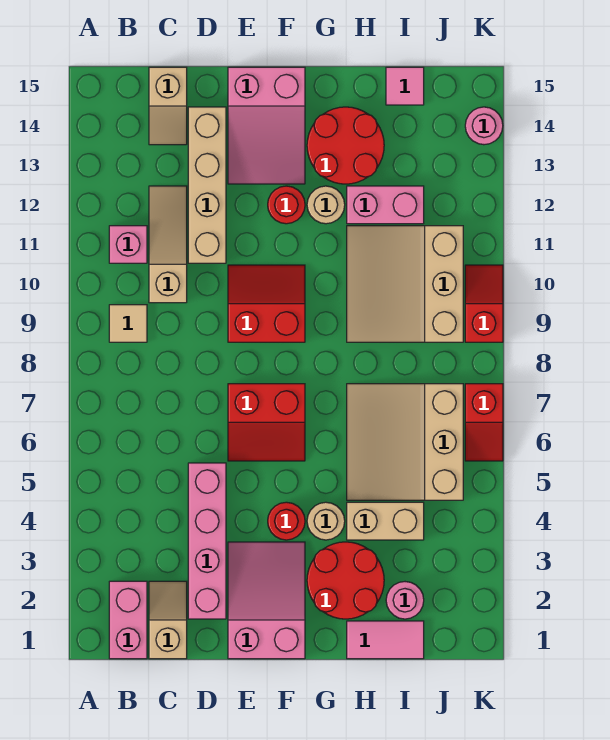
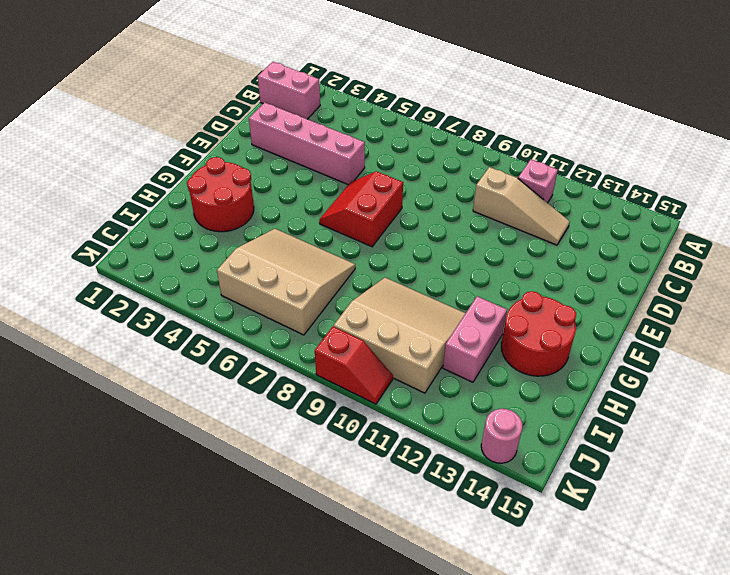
none -> tan tile B9 level 1
none -> tan slope C1:C2 level 1 top 1
none -> tan slope C14:C15 level 1 top 15

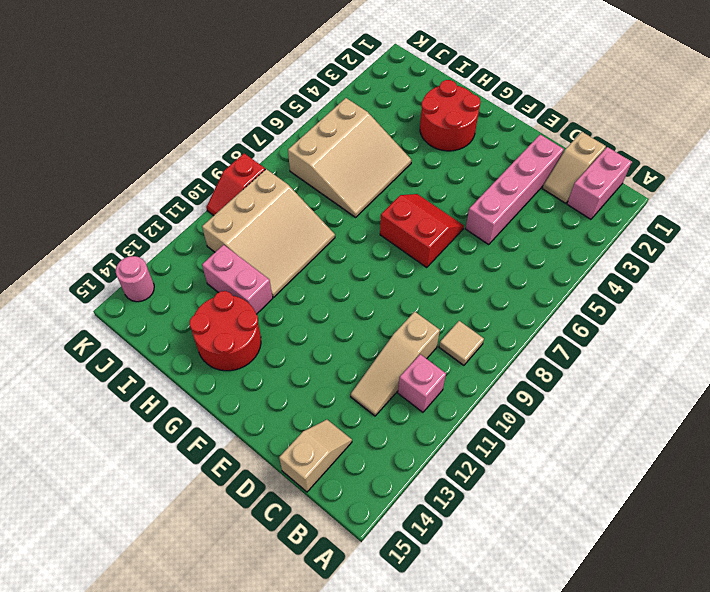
none -> tan brick D11:D14 level 1
none -> pink slope E1:F3 level 1 top 1
none -> red slope E9:F10 level 1 top 9

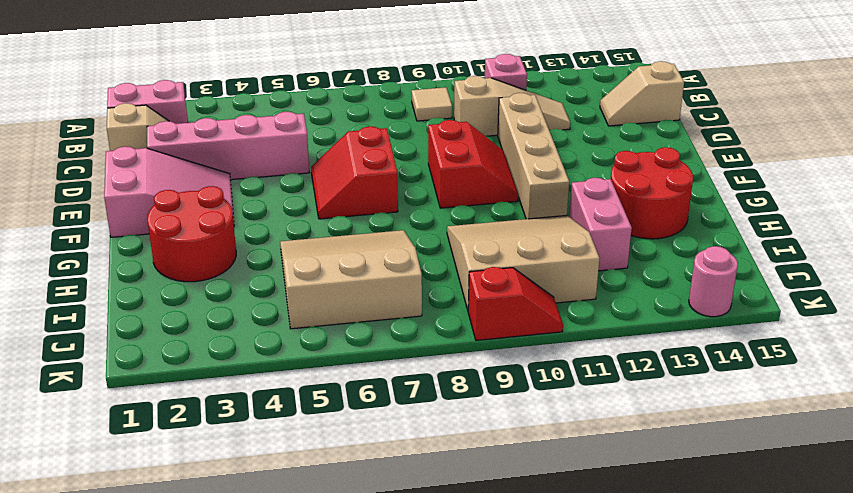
tan brick D11:G11 level 1 -> tan brick D11:D14 level 1
none -> pink slope E13:F15 level 1 top 15
none -> red round brick F4 level 1
none -> red round brick F12 level 1

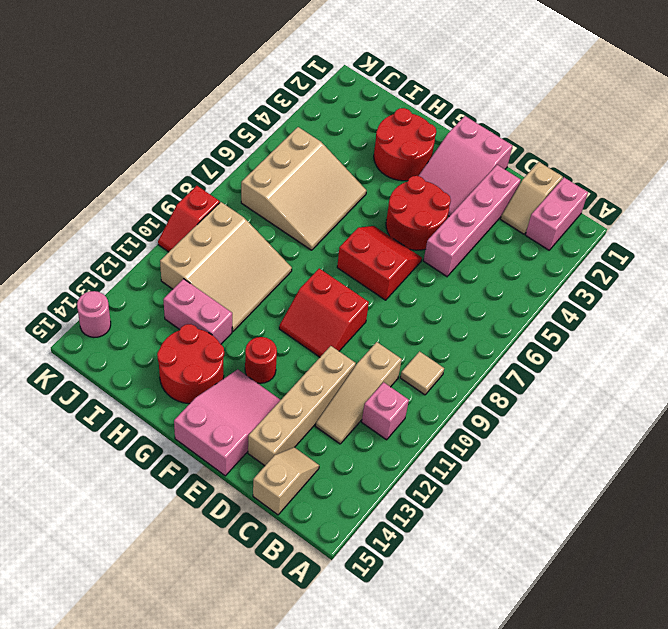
red round brick E4:F5 level 1 -> red round brick F4 level 1
none -> tan round brick G4 level 1
none -> tan round brick G12 level 1
none -> pink tile H1:I1 level 1

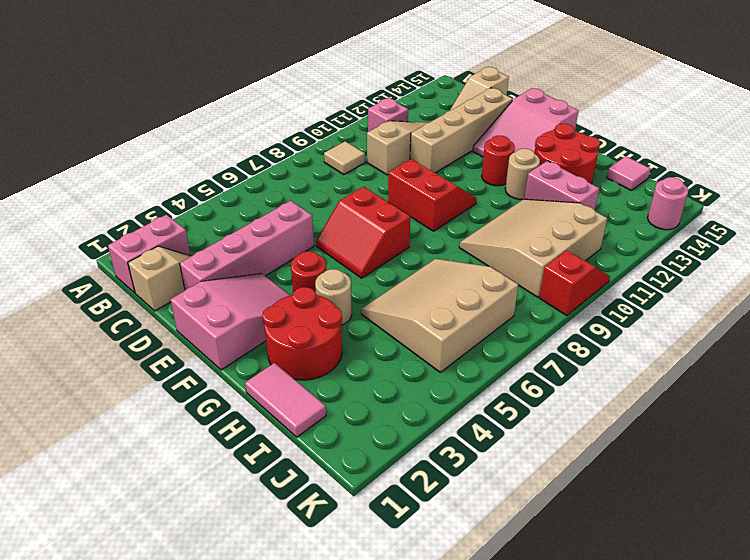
none -> tan brick H4:I4 level 1
none -> pink round brick I2 level 1
none -> red slope K6:K7 level 1 top 7

